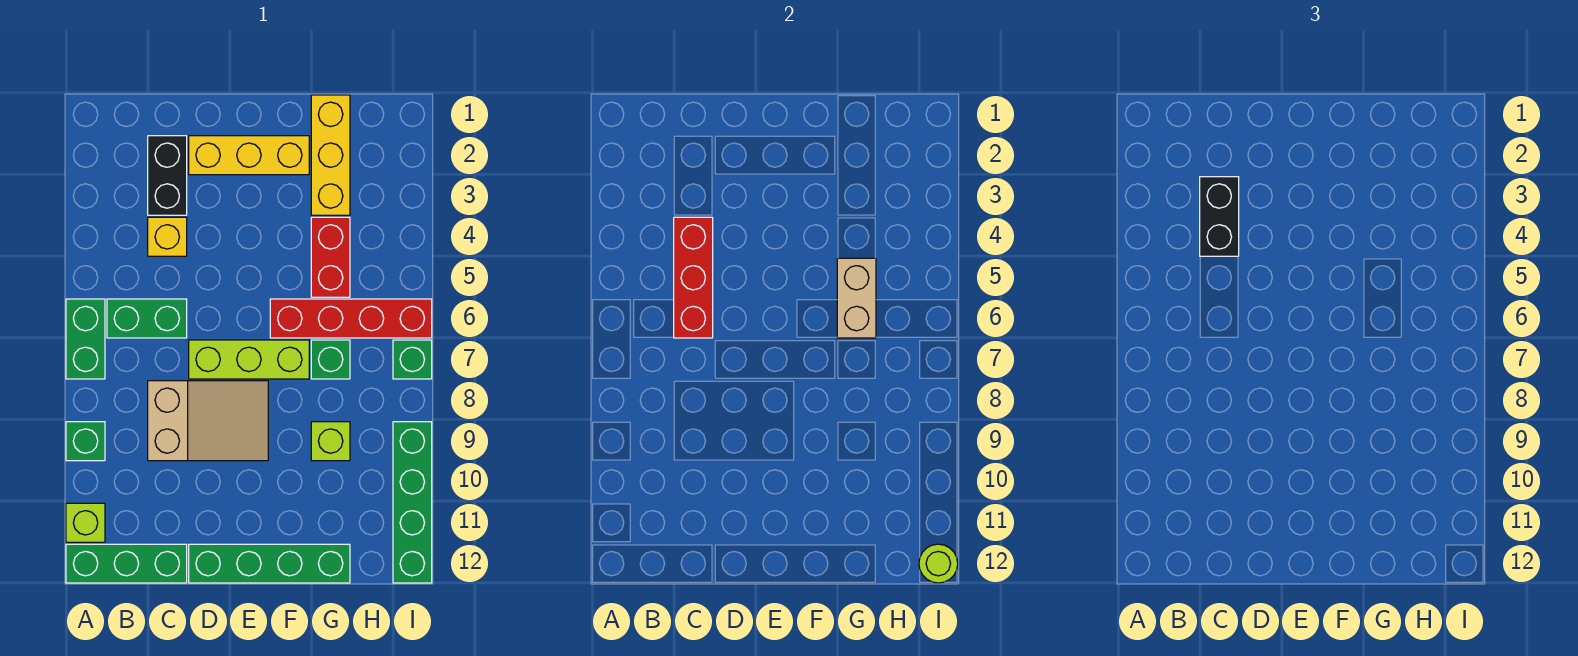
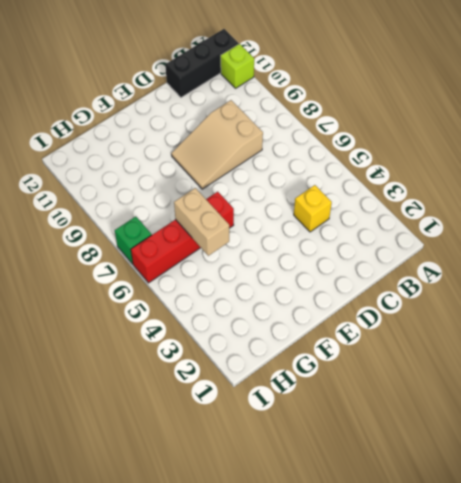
black brick A12:C12 level 1 -> green brick A12:C12 level 1
none -> green brick A6:A7 level 1
none -> green brick A9 level 1
none -> green brick B6:C6 level 1

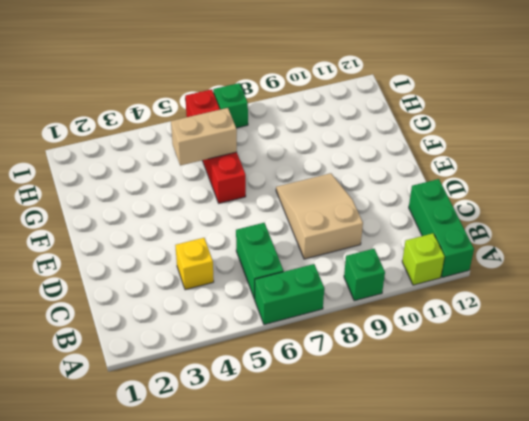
none -> black brick C2:C3 level 1
none -> yellow brick D2:F2 level 1
none -> lime brick D7:F7 level 1

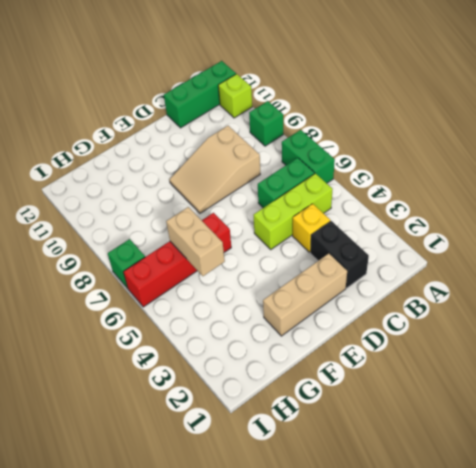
lime brick B5:D5 level 1 -> lime brick D7:F7 level 1
tan brick D2:F2 level 1 -> yellow brick D2:F2 level 1
none -> green brick D12:G12 level 1
none -> yellow brick G1:G3 level 1
none -> red brick G4:G5 level 1

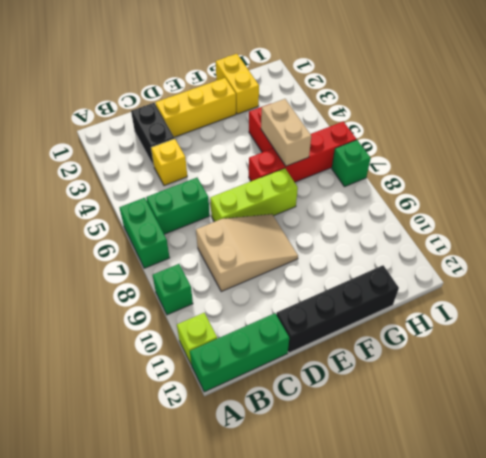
black brick D12:G12 level 1 -> green brick D12:G12 level 1
yellow brick G1:G2 level 1 -> yellow brick G1:G3 level 1
none -> green brick G7 level 1
none -> lime brick G9 level 1
none -> green brick I9:I12 level 1

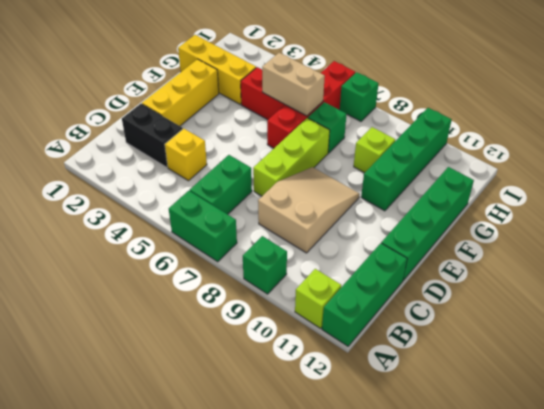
green brick F10:I10 level 1 -> green brick I9:I12 level 1
none -> red brick C4:C6 level 2
none -> lime round brick I12 level 2
none -> black brick C3:C4 level 3

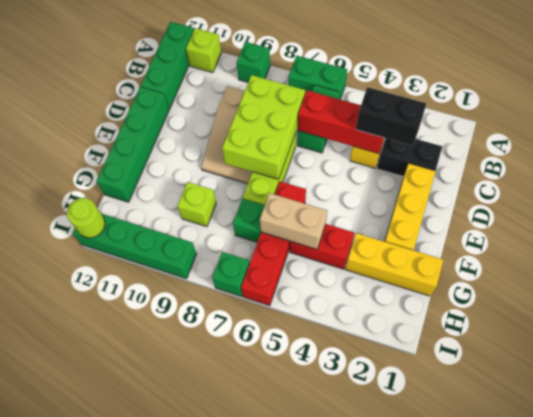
lime brick C7:E8 level 2 -> none

